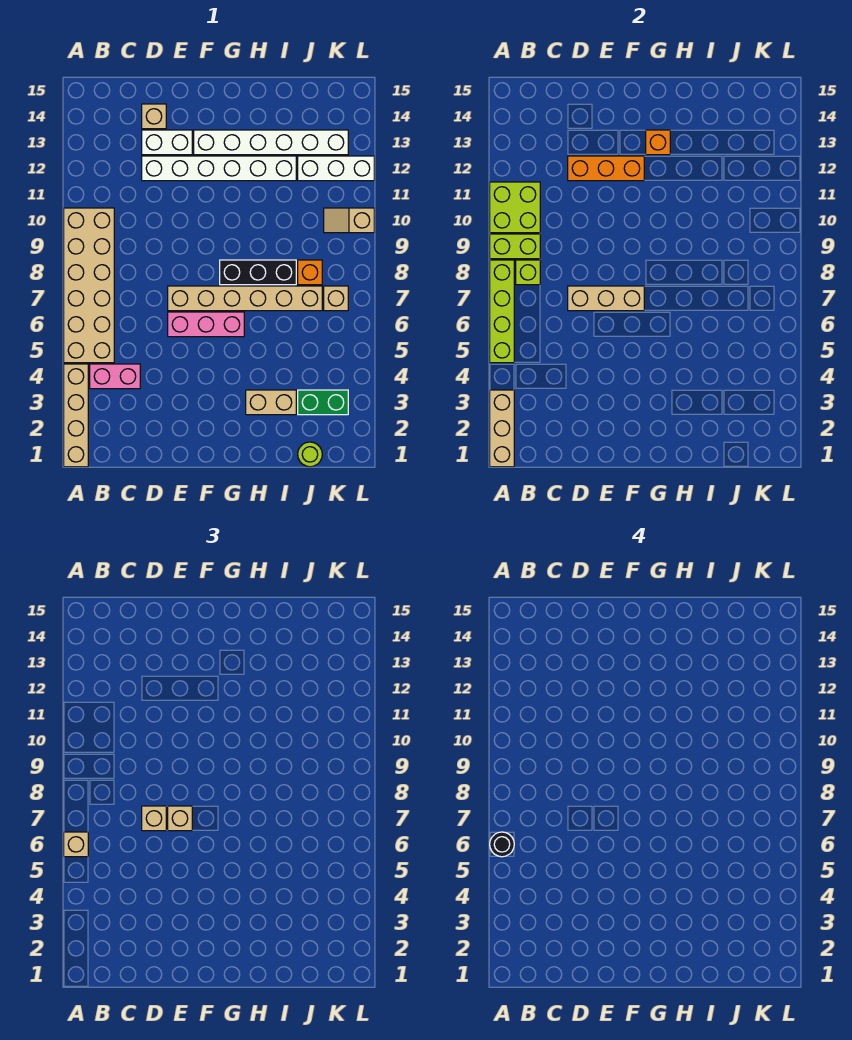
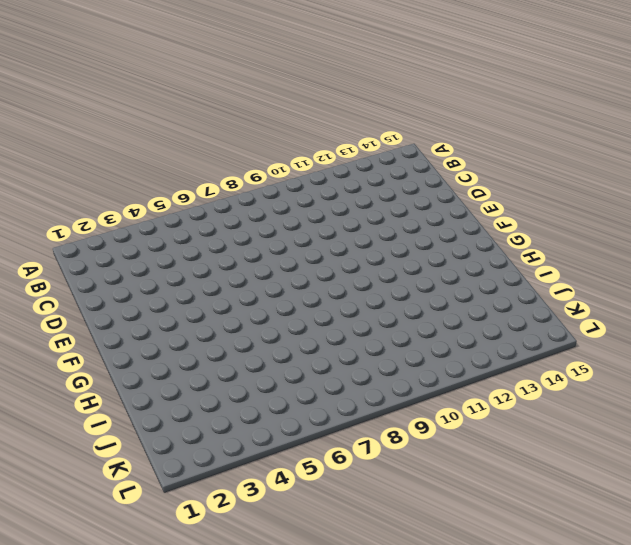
none -> tan brick A1:A4 level 1
none -> tan brick A5:B10 level 1
none -> pink brick B4:C4 level 1

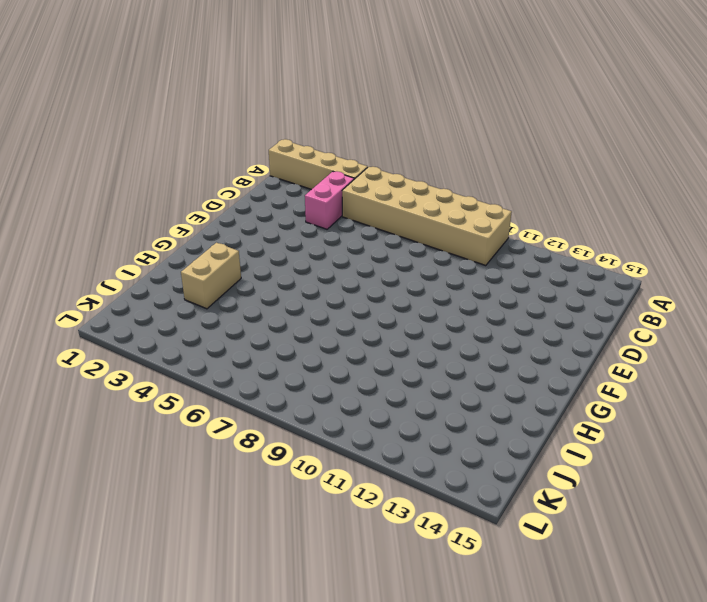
none -> white brick D12:I12 level 1
none -> white brick D13:E13 level 1
none -> tan brick D14 level 1

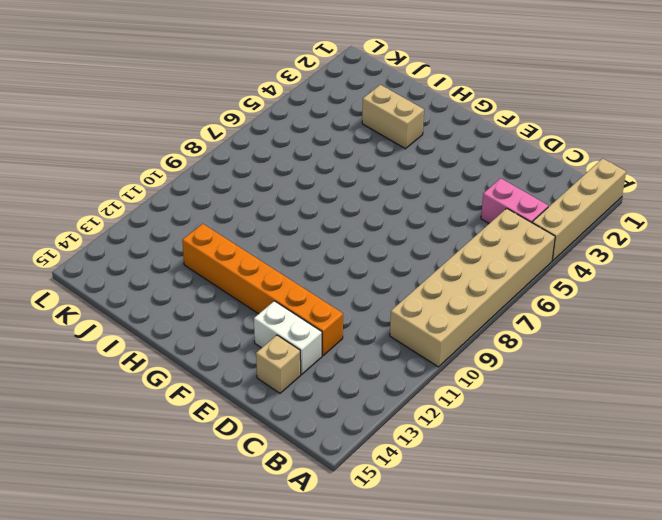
orange brick D12:I12 level 1 -> white brick D12:I12 level 1
none -> pink brick E6:G6 level 1
none -> tan brick E7:J7 level 1
none -> white brick F13:K13 level 1

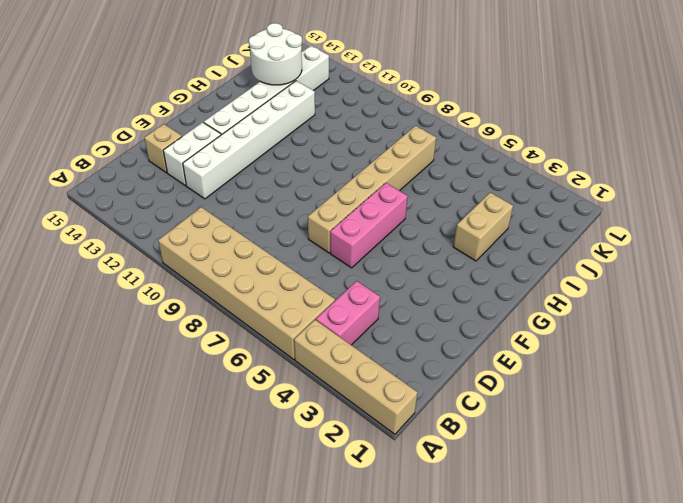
white round brick I13:J14 level 2 -> none
none -> black brick G8:I8 level 1
none -> lime round brick J1 level 1
none -> green brick J3:K3 level 1

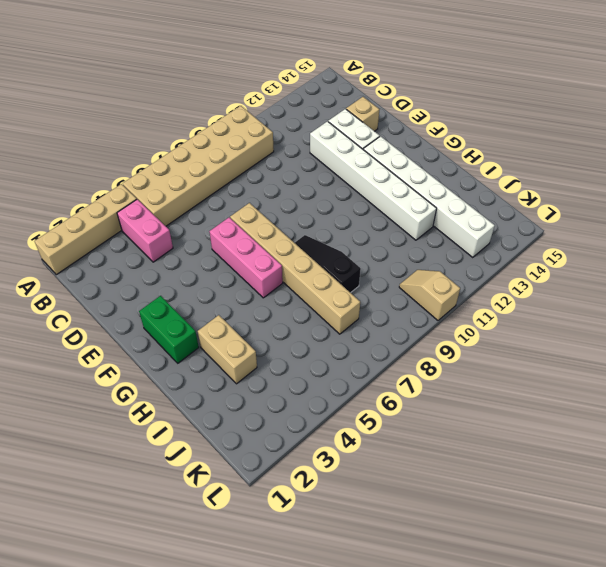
green brick F2:G2 level 1 -> green brick J3:K3 level 1
black slope G8:I8 level 1 top I -> black brick G8:I8 level 1
none -> lime round brick J1 level 1
none -> orange brick J8 level 1
none -> white brick J12:L12 level 1

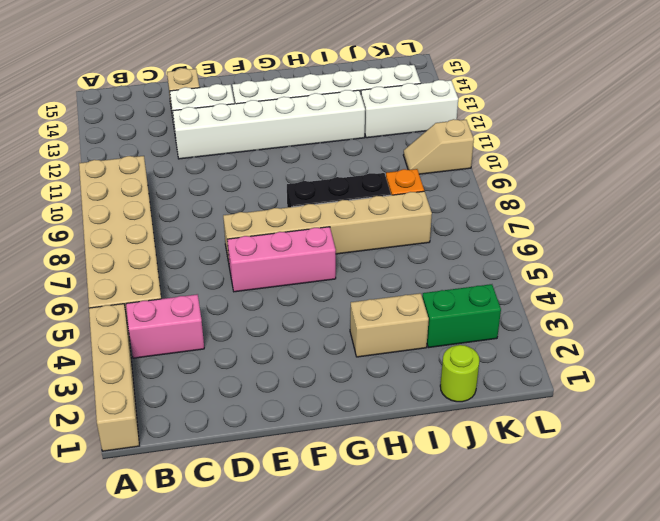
none -> tan brick K7 level 1
none -> tan brick A1:A3 level 2
none -> lime brick A5:A8 level 2

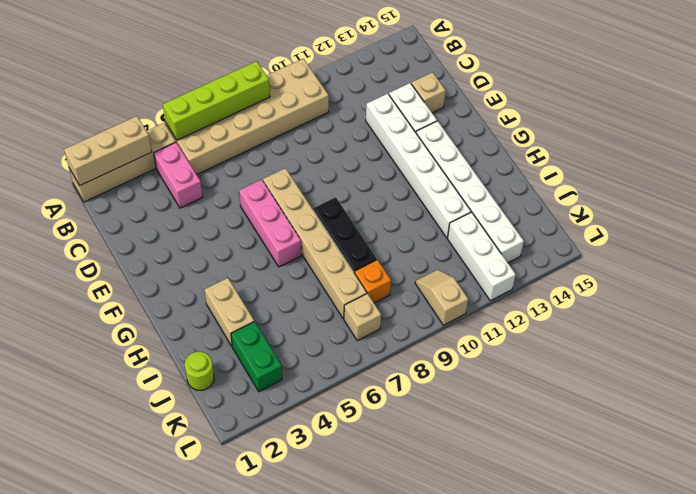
none -> lime brick A9:B9 level 2
none -> lime brick A10:B11 level 2
none -> lime brick B8 level 2

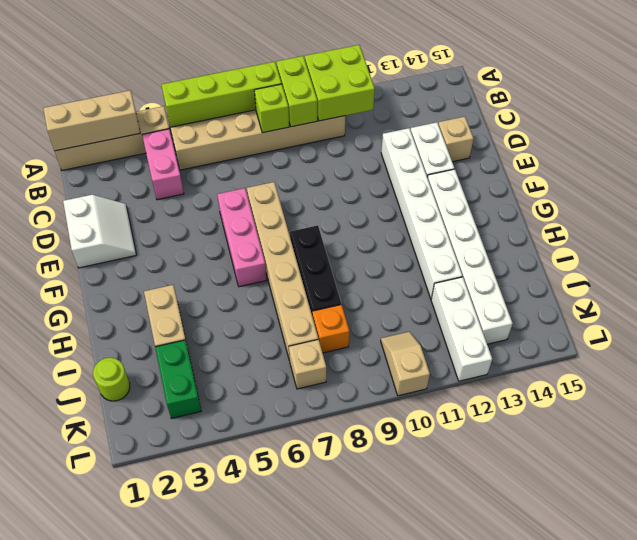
white slope D1:E2 level 1 top 1 -> none
none -> tan brick D7:F7 level 2
none -> orange brick D12:F12 level 2
none -> orange brick G13 level 2

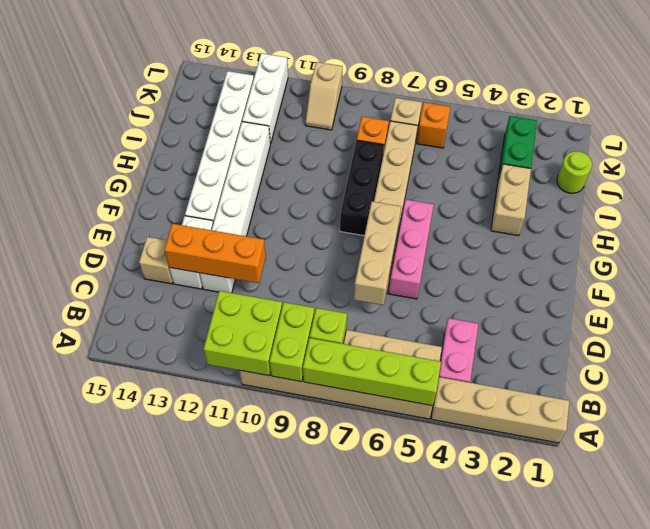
orange brick D11:D13 level 2 -> orange brick D12:F12 level 2
orange brick K6 level 1 -> orange brick G13 level 2
none -> tan brick A1:A3 level 2
none -> tan brick A6 level 3
none -> tan brick D7 level 3

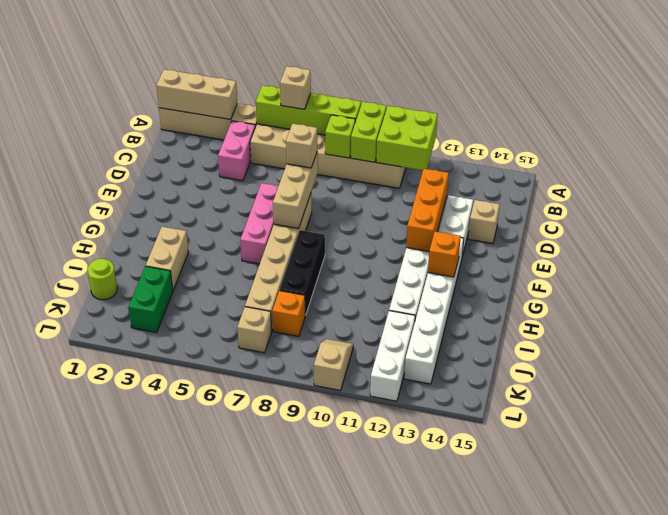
none -> tan brick E7 level 3
none -> black round brick A6 level 4

